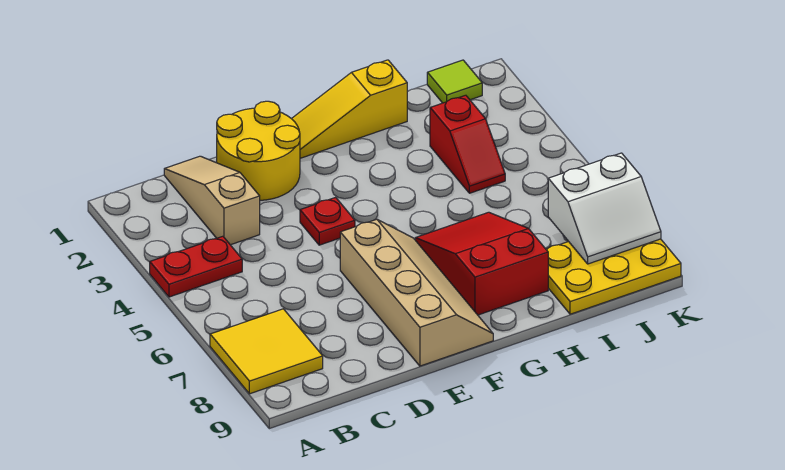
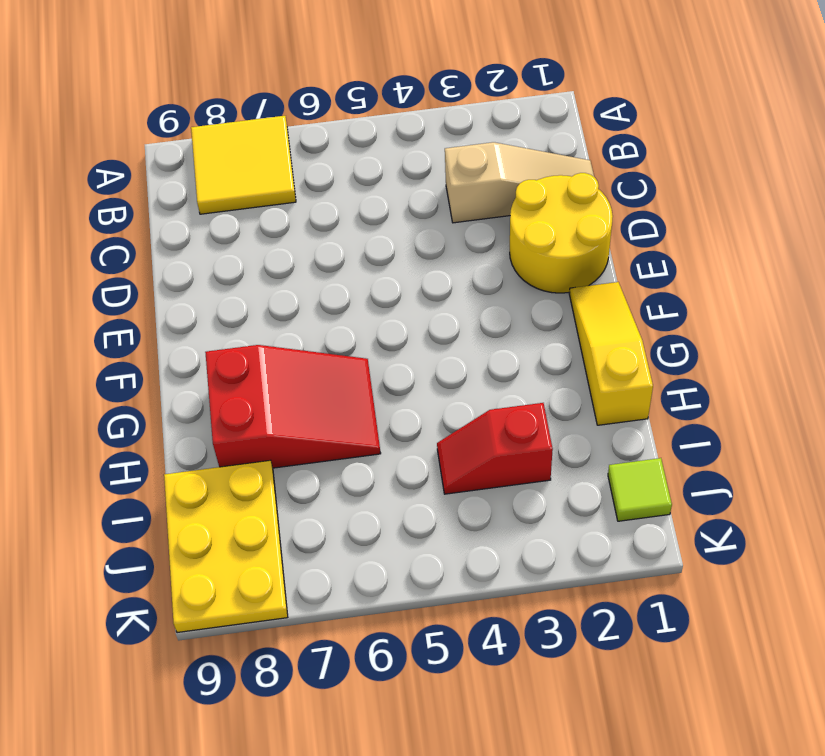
none -> red plate A4:B4 level 1
none -> red plate E4 level 1
none -> tan slope E6:F9 level 1 top E

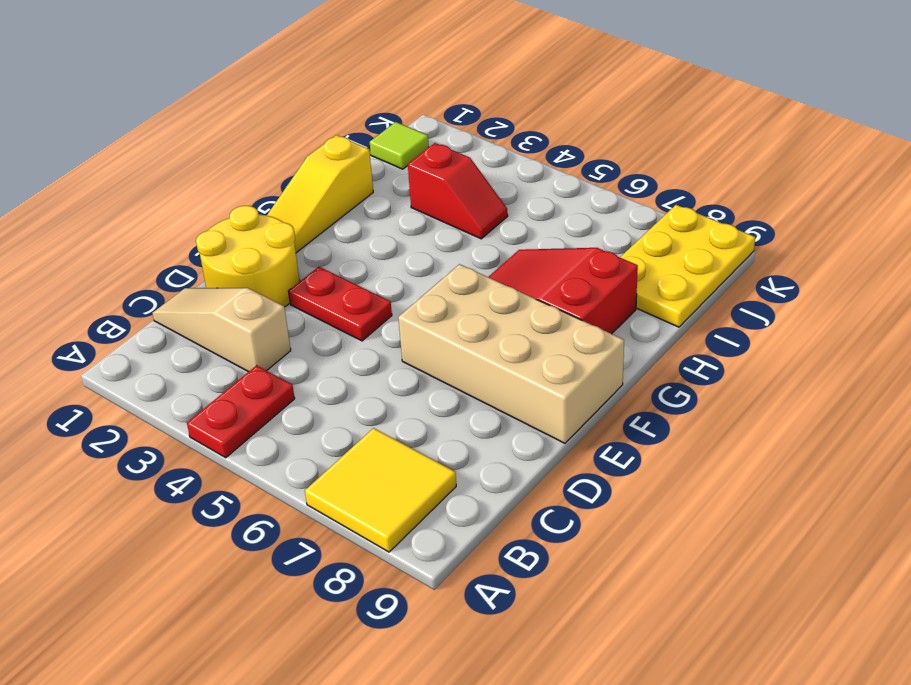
red plate E3:E4 level 1 -> red plate E4 level 1
tan brick E6:F9 level 1 -> tan slope E6:F9 level 1 top E
none -> white slope J7:K8 level 2 top 7

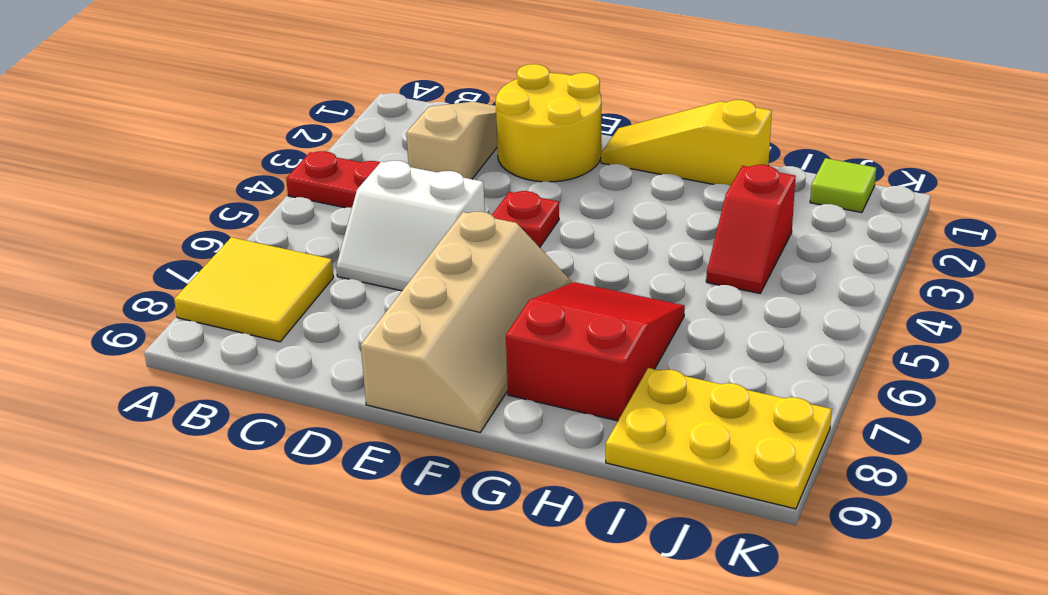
white slope C5:D6 level 1 top 5 -> white slope J7:K8 level 2 top 7

